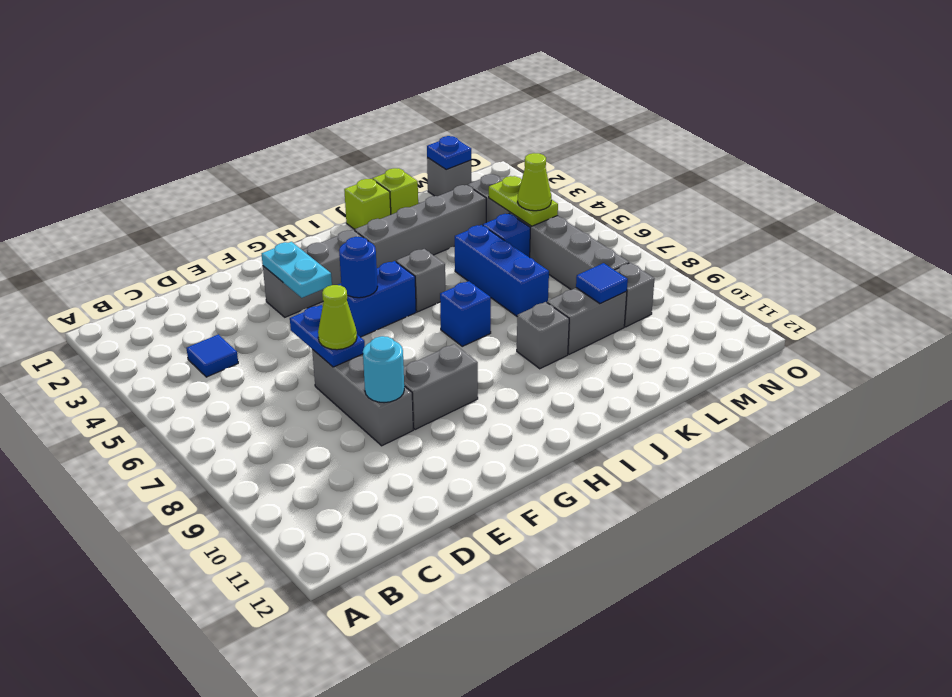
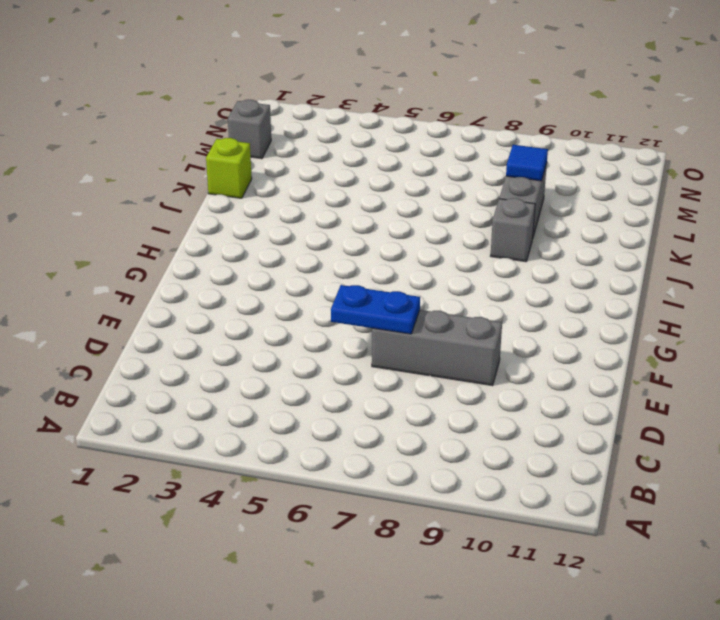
none -> blue tile C4 level 1
none -> grey brick F3:H3 level 1
none -> grey brick F9:G9 level 1

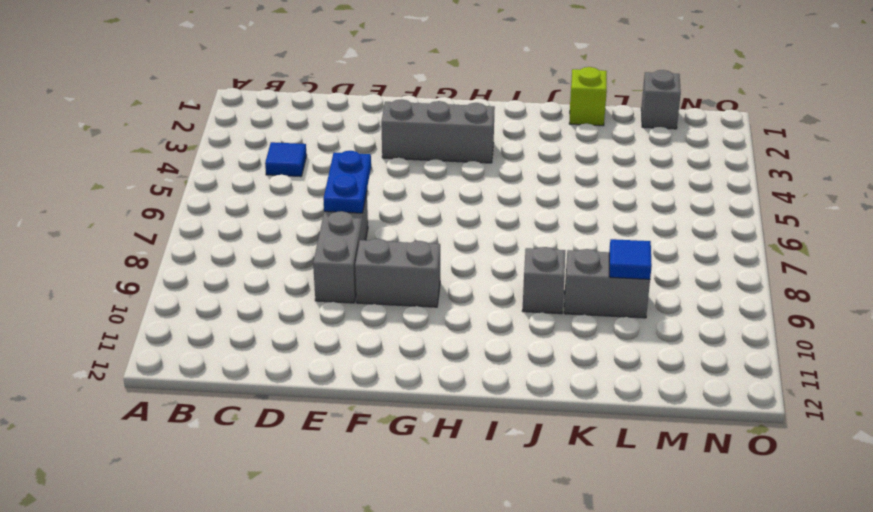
none -> blue brick G5:H5 level 1
none -> grey brick I3:L3 level 1
none -> grey brick I5 level 1

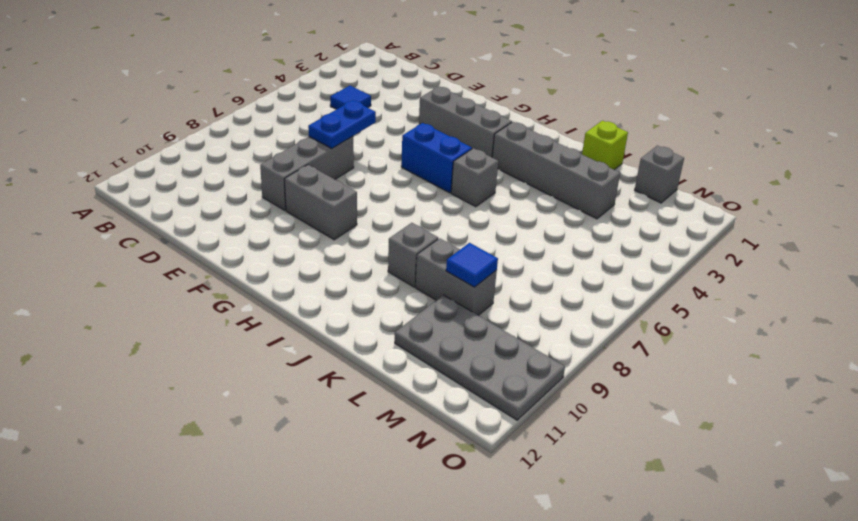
grey plate L10:O11 level 1 -> none
none -> blue brick I7 level 1
none -> lime brick J1 level 1
none -> blue brick K5:K7 level 1

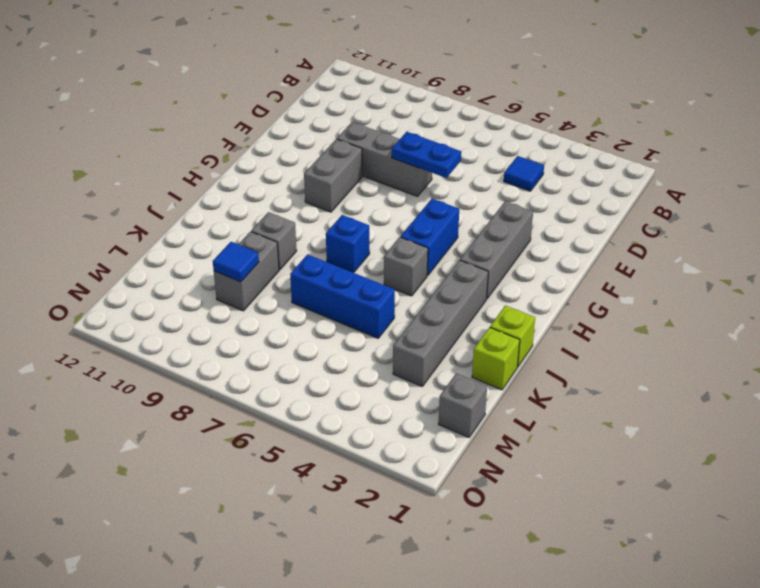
none -> blue brick L5 level 1
none -> grey brick M3:M8 level 1
none -> grey brick M9 level 1

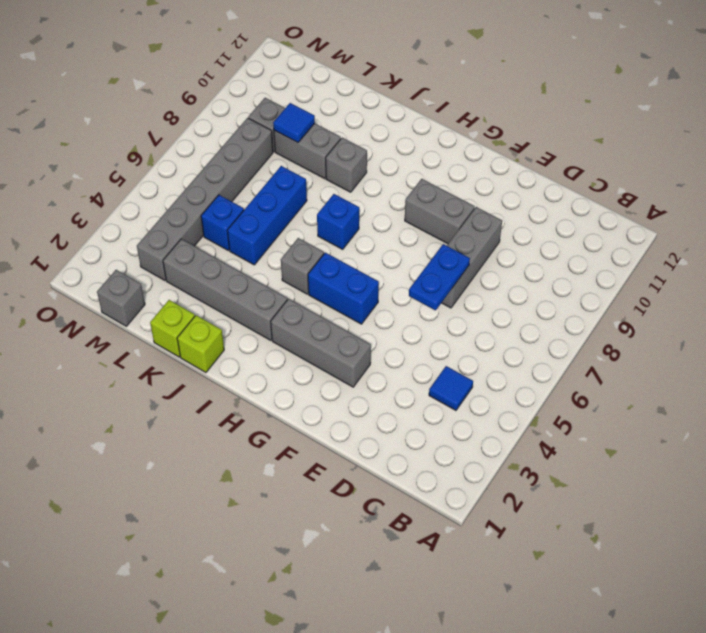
none -> cyan round brick E9 level 2
none -> cyan plate F3:F4 level 2
none -> blue round brick G5 level 2

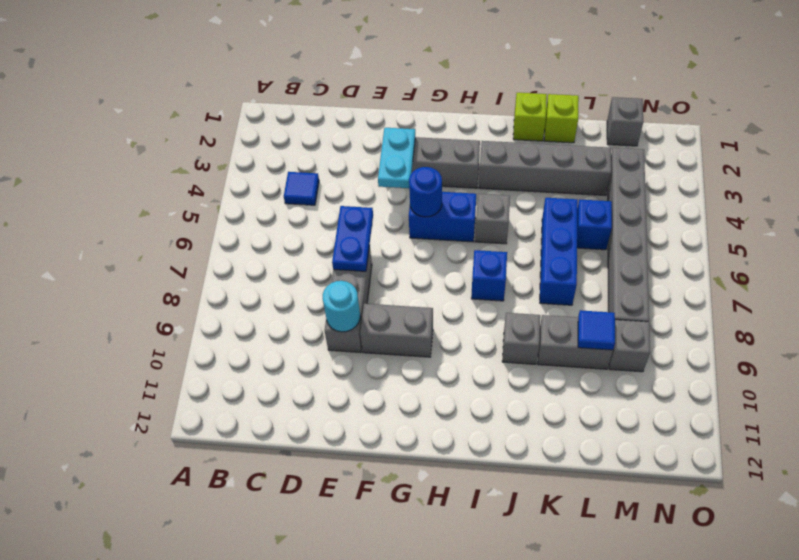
none -> blue plate M1 level 2
none -> lime plate M4:M5 level 2
none -> lime cone E7 level 3

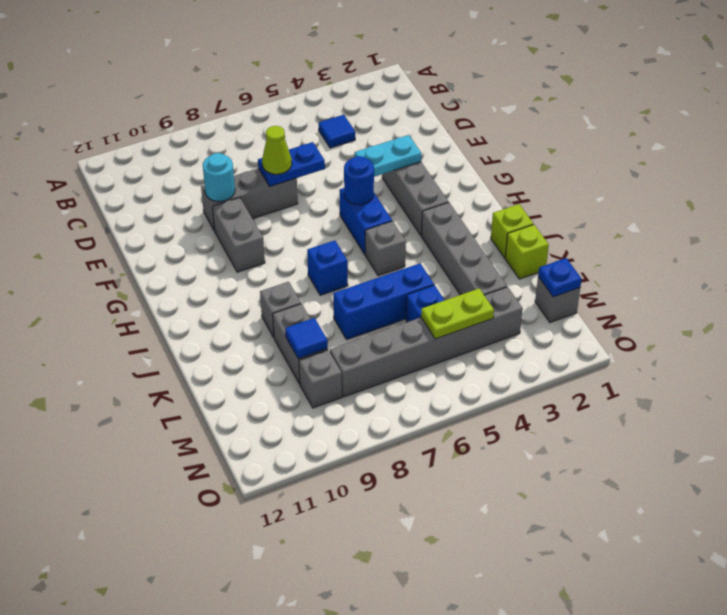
none -> lime cone M5 level 3

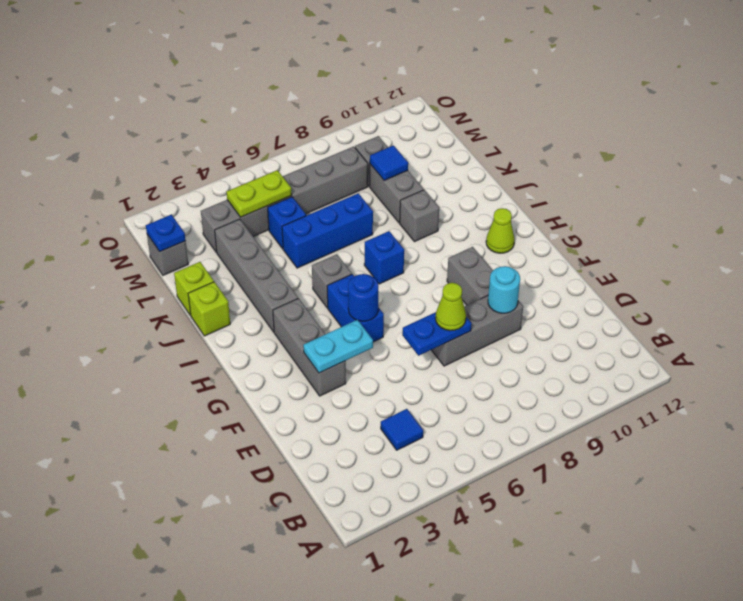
lime cone H11 level 1 -> lime cone M5 level 3

